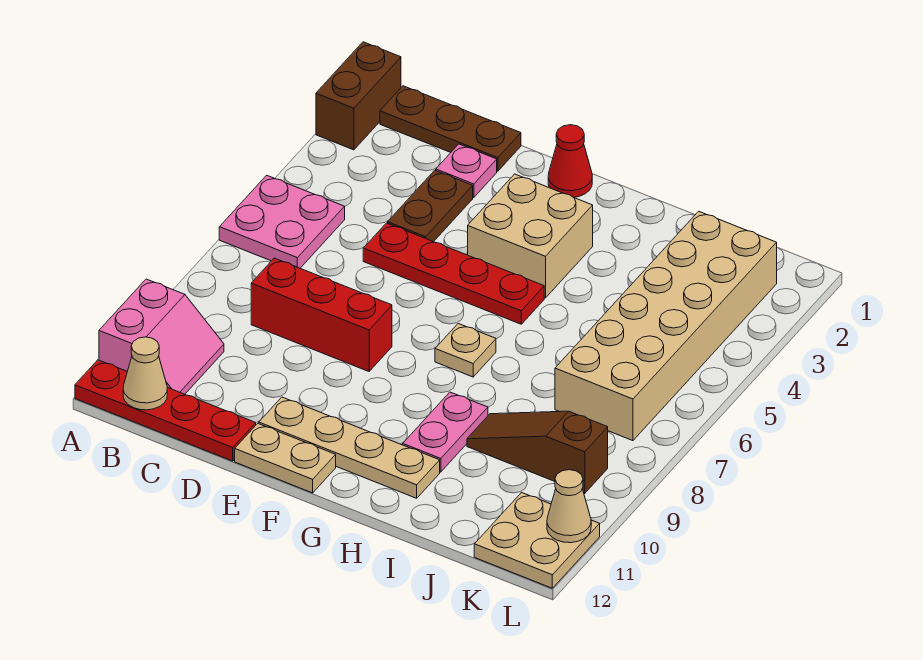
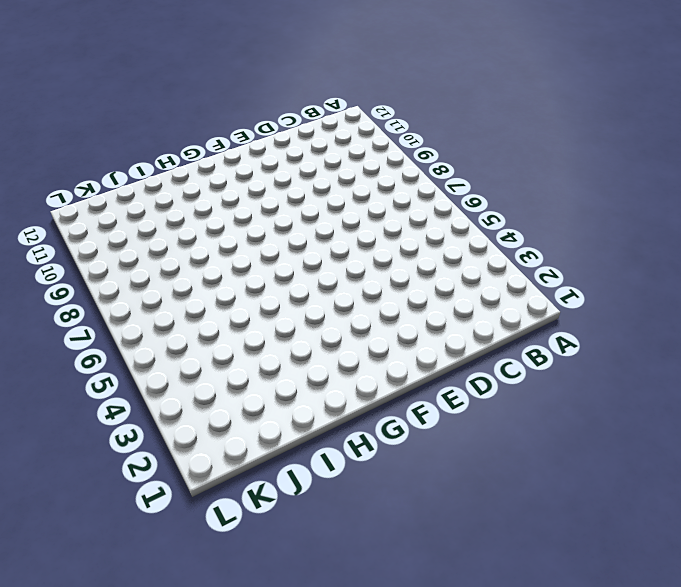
none -> brown brick A1:A2 level 1
none -> pink plate A5:B6 level 1
none -> pink slope A10:B11 level 1 top A

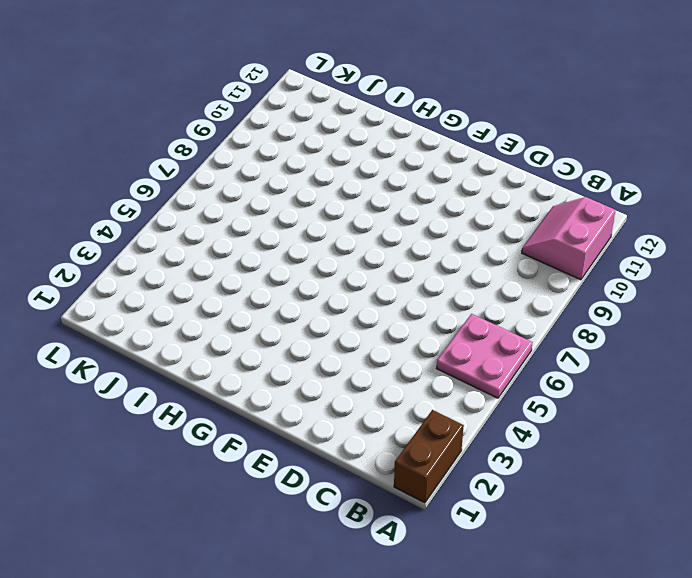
none -> red plate A12:D12 level 1
none -> brown plate B1:D1 level 1
none -> red brick C8:E8 level 1

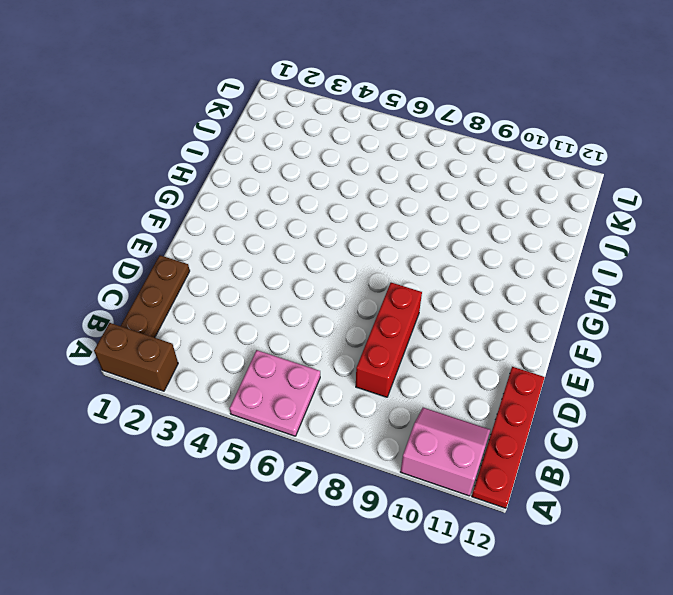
none -> pink plate D2 level 1
none -> brown plate D3:D4 level 1
none -> red plate D5:G5 level 1

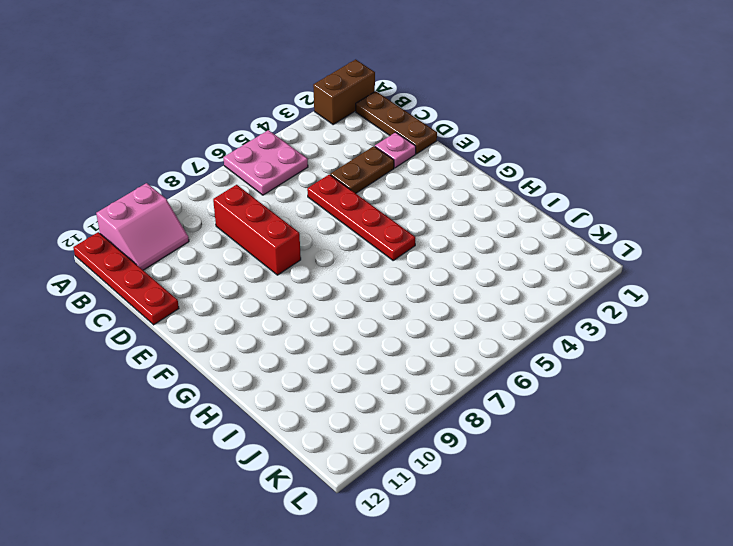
none -> tan plate E11:H11 level 1
none -> tan plate E12:F12 level 1
none -> red cone F1 level 1

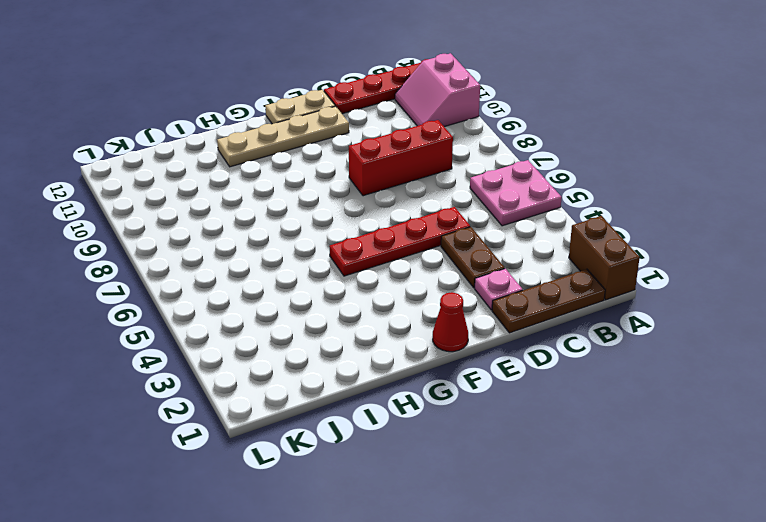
none -> tan brick F3:G4 level 1
none -> tan plate G7 level 1
none -> pink plate H9:H10 level 1

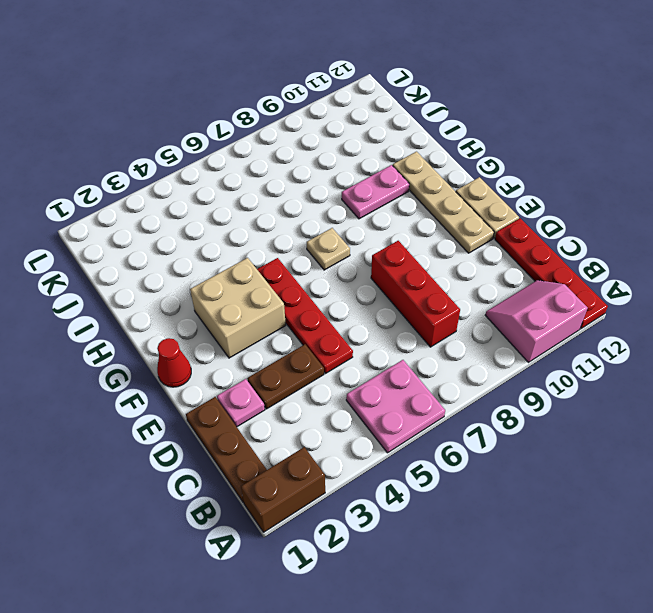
none -> brown slope I9:K9 level 1 top K
none -> tan brick J2:K7 level 1
none -> tan plate K11:L12 level 1

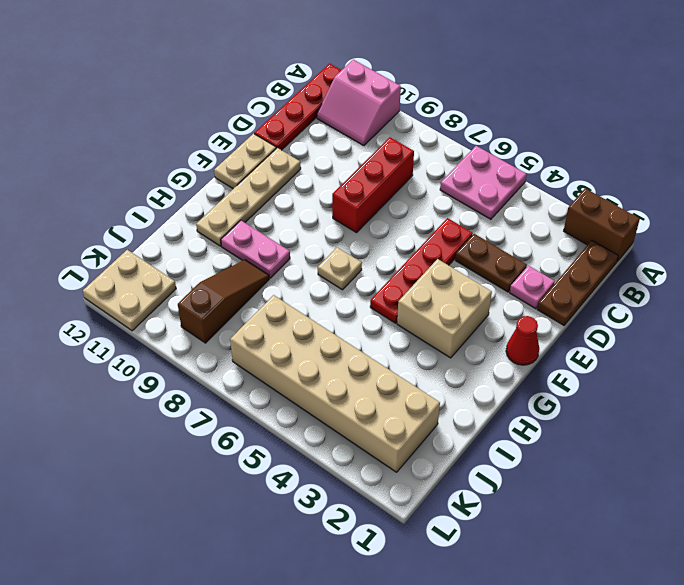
none -> tan cone B12 level 2
none -> tan cone L11 level 2

